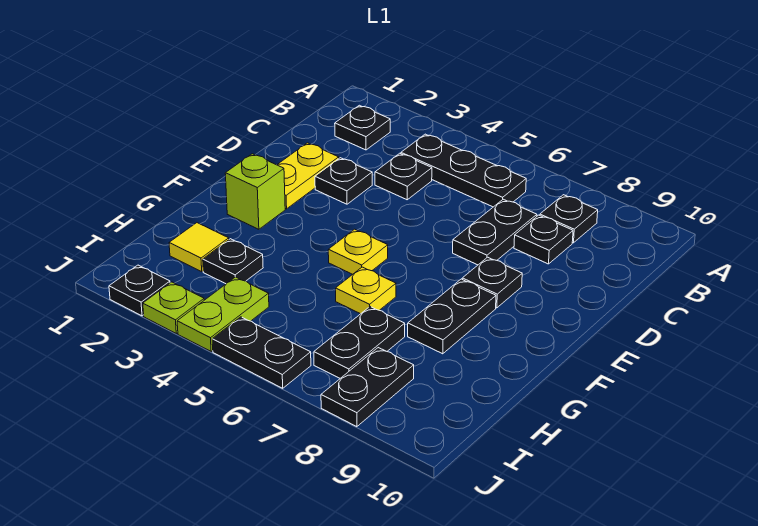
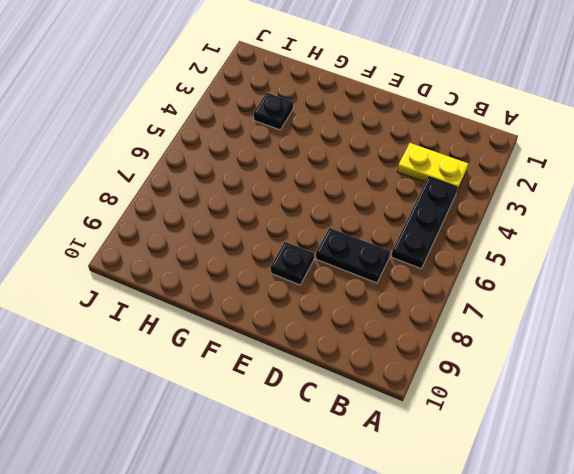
yellow plate B3:C3 level 1 -> yellow plate D2:E2 level 1
none -> black plate B2 level 1
none -> black plate B8 level 1
none -> black plate C4 level 1

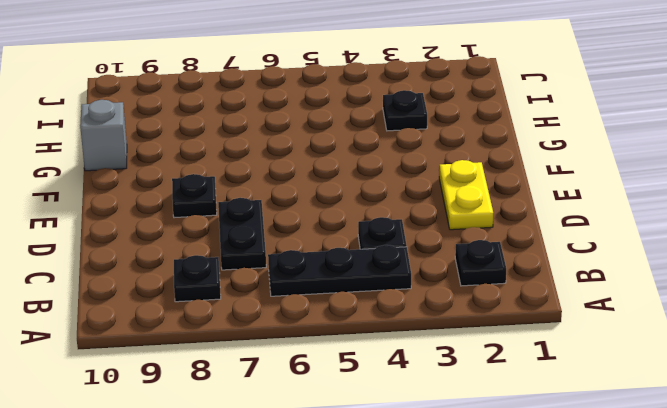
grey brick G10 level 1 -> none
none -> black plate C8 level 1
none -> black plate D3 level 1
none -> lime brick F2 level 1

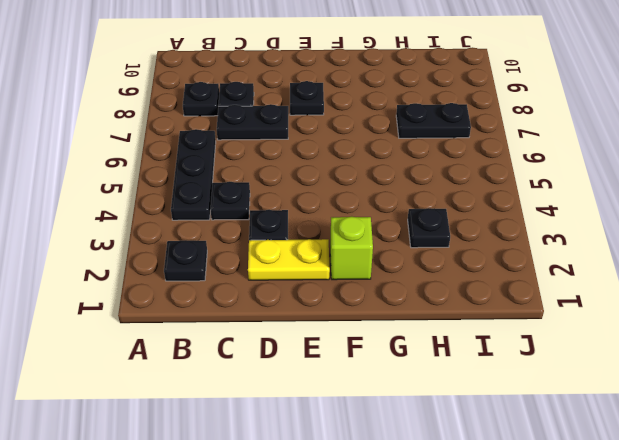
none -> yellow plate F5 level 1
none -> black plate F8:G8 level 1
none -> yellow plate G6 level 1

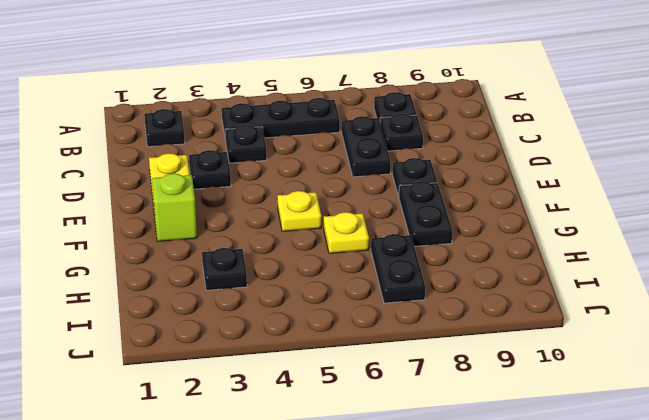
none -> yellow tile H2 level 1
none -> lime plate I4:J4 level 1
none -> black plate I8:J8 level 1

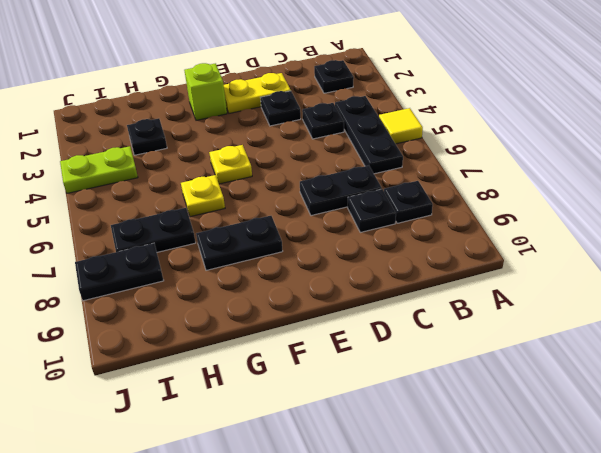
yellow tile A5 level 1 -> yellow tile H2 level 1
none -> black plate E8 level 1
none -> black plate J2 level 1
none -> lime plate J3 level 1

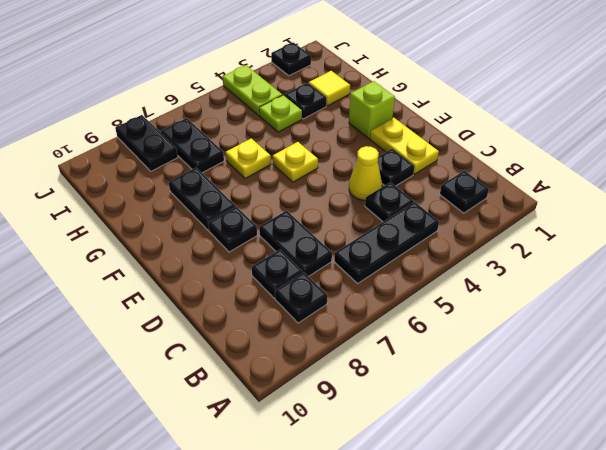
yellow cone D4 level 1 -> none
lime plate H4 level 1 -> lime plate J3 level 1
none -> black plate J5:J6 level 1

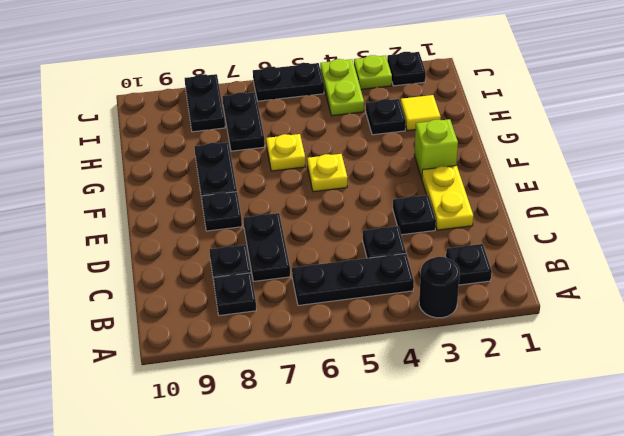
black round brick A3 level 1 -> none

